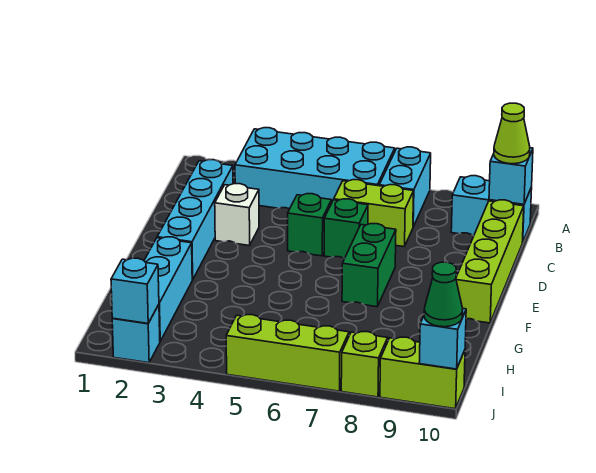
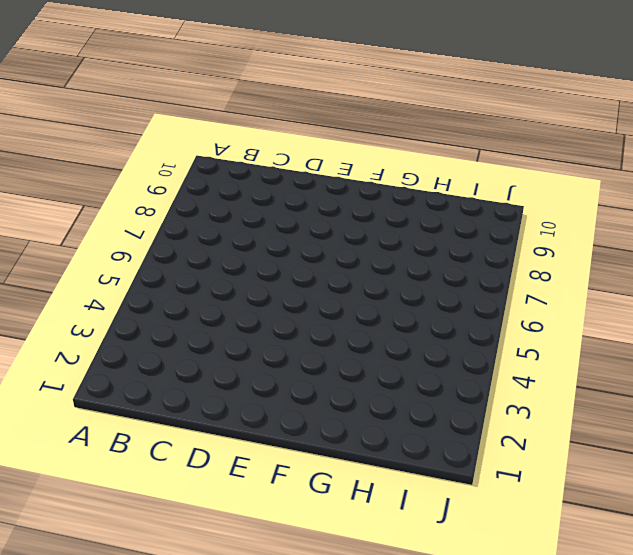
none -> cyan brick A3:B6 level 1
none -> cyan brick A7:B7 level 1
none -> cyan brick B9:B10 level 1

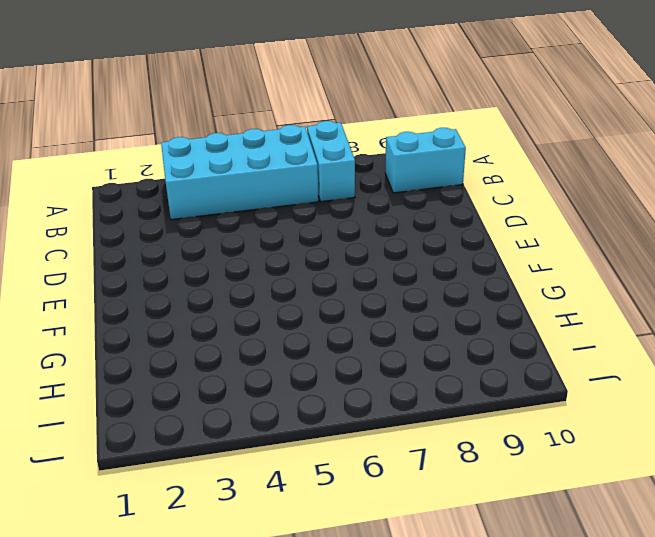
none -> cyan brick C2:F2 level 1
none -> lime brick C6:C7 level 1
none -> lime brick C10:F10 level 1

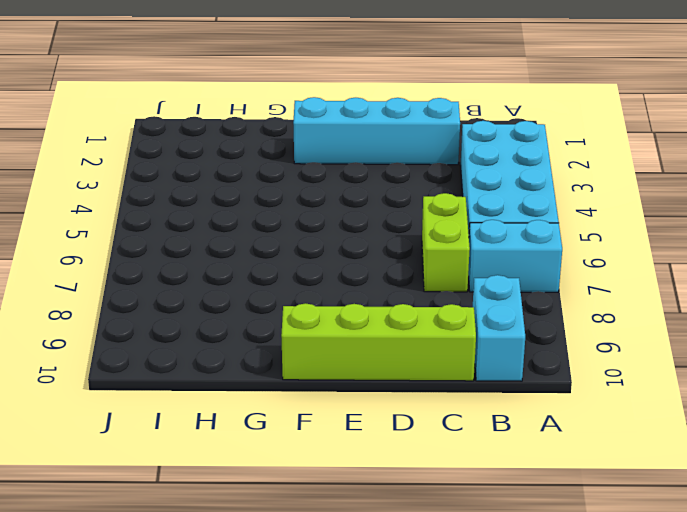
none -> white brick D3 level 1
none -> green brick D5 level 1
none -> green brick D6 level 1

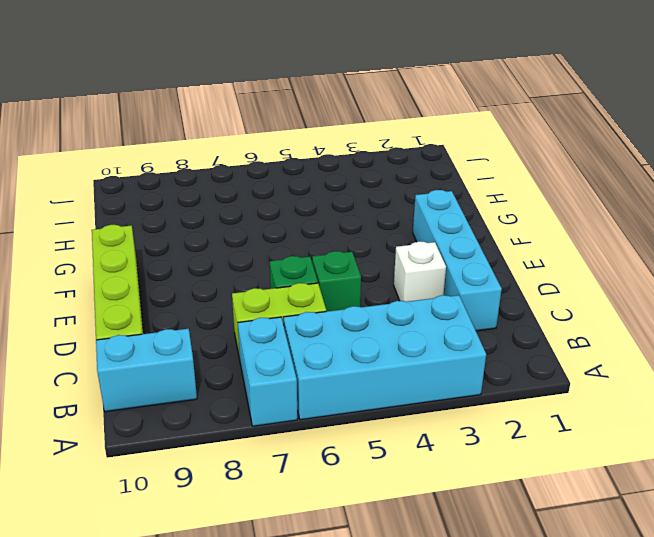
none -> green brick E7:F7 level 1
none -> cyan brick G2:I2 level 1
none -> cyan brick J2 level 1

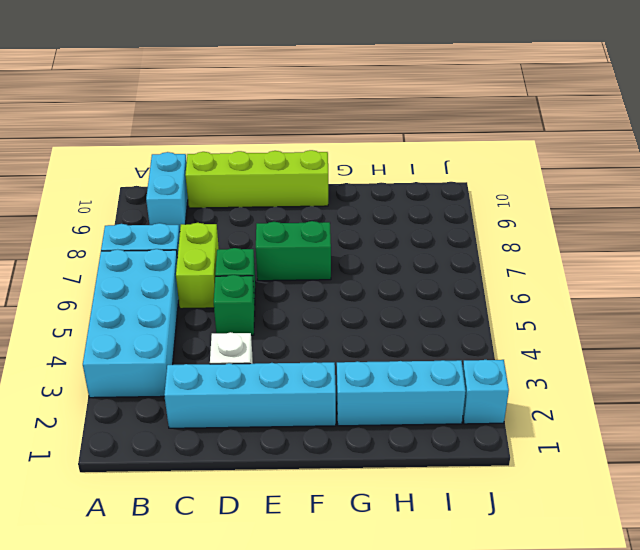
none -> lime brick J5:J7 level 1
none -> lime brick J8 level 1
none -> lime brick J9:J10 level 1

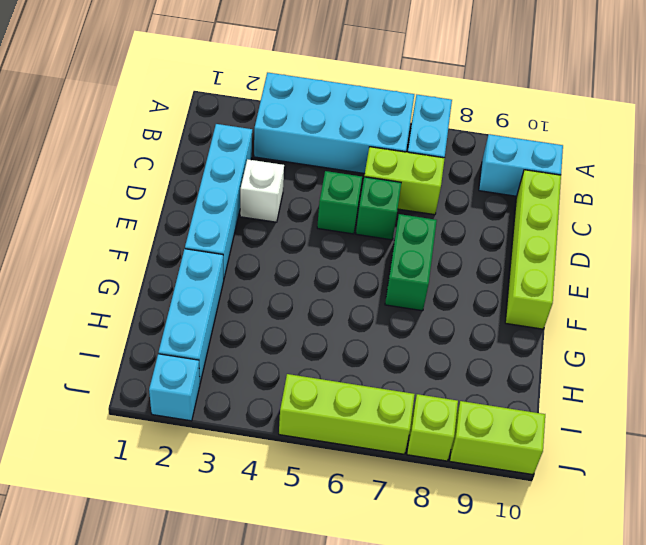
none -> cyan brick B10 level 2
none -> cyan brick J2 level 2
none -> cyan brick J10 level 2

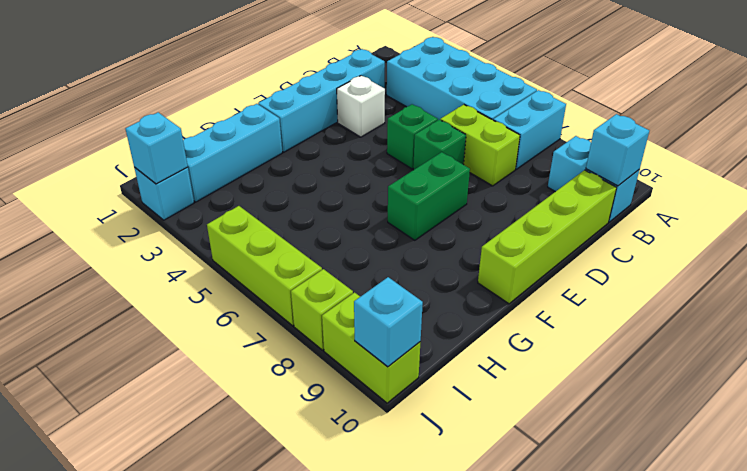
none -> lime cone B10 level 3
none -> green cone J10 level 3

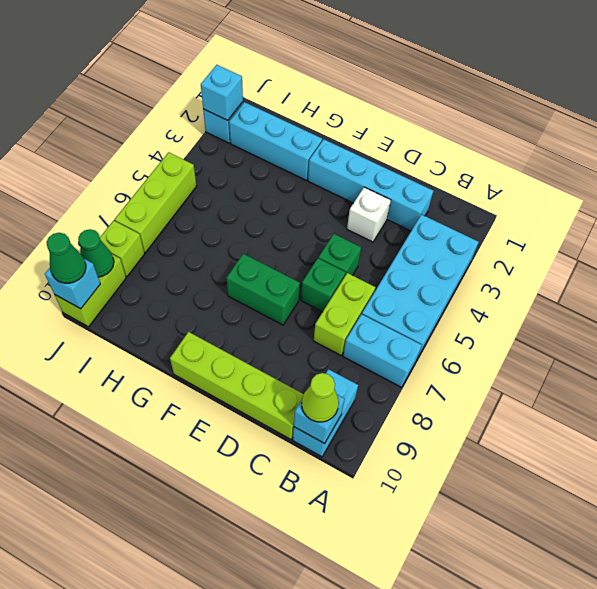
green cone J9 level 2 -> none

